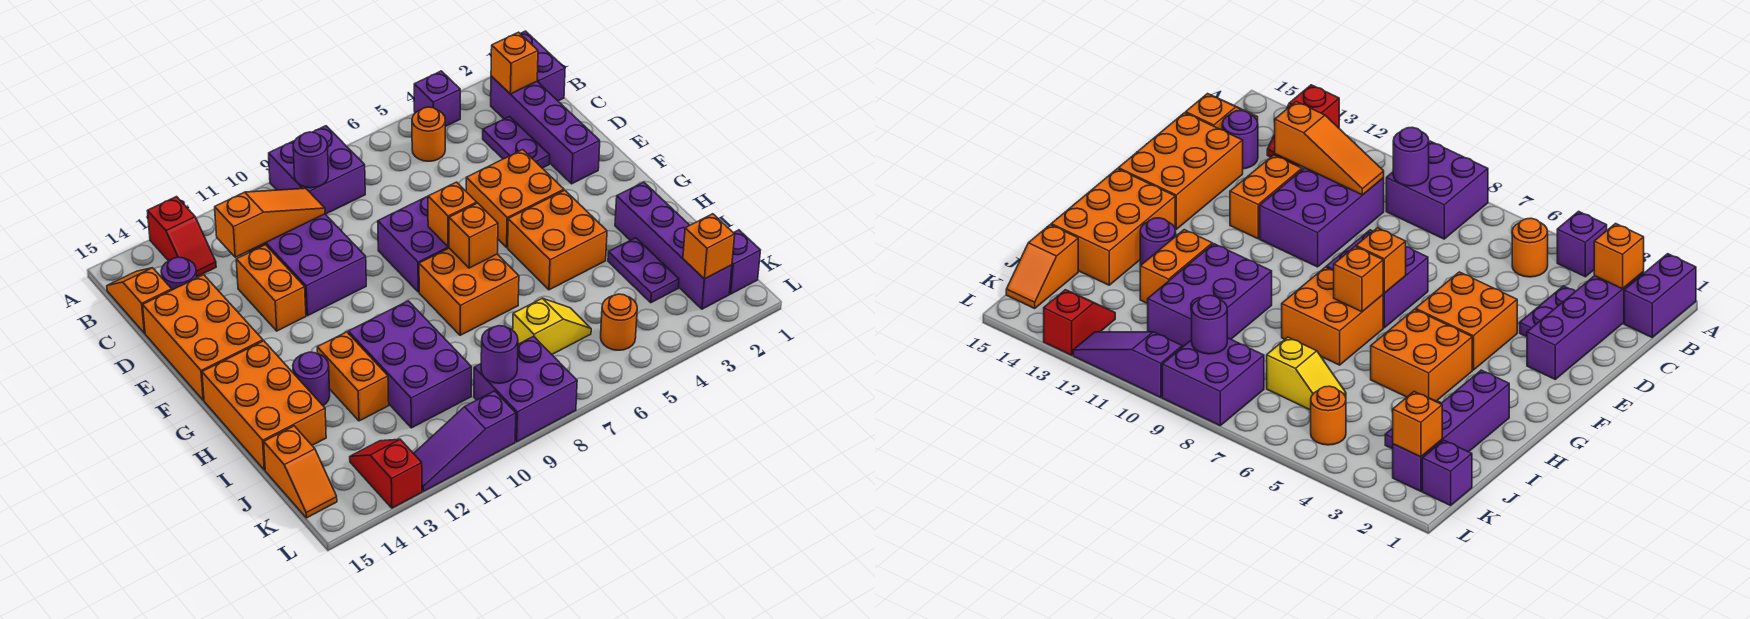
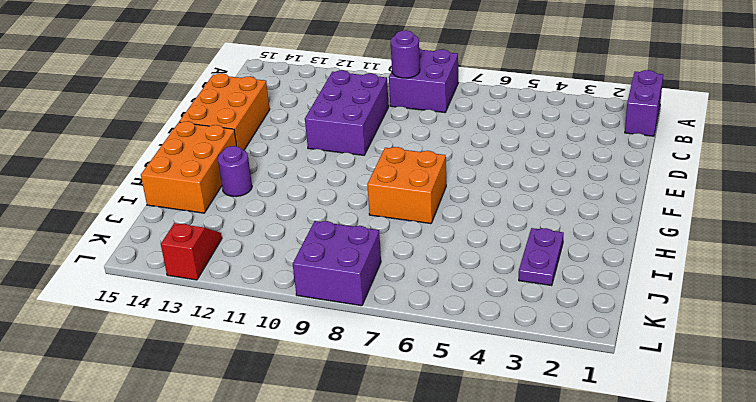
none -> purple brick A4 level 1
none -> red slope A13:B13 level 1 top A
none -> purple brick B2:E2 level 1
none -> orange round brick B5 level 1

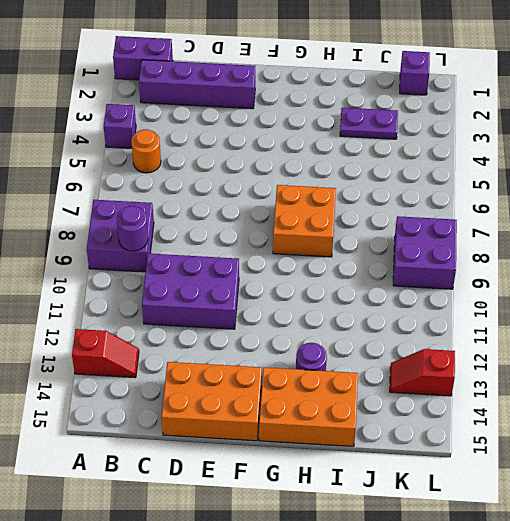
none -> orange slope B15:C15 level 1 top C
none -> purple plate C3:D3 level 1
none -> purple round brick C14 level 1
none -> orange brick D12:E12 level 1

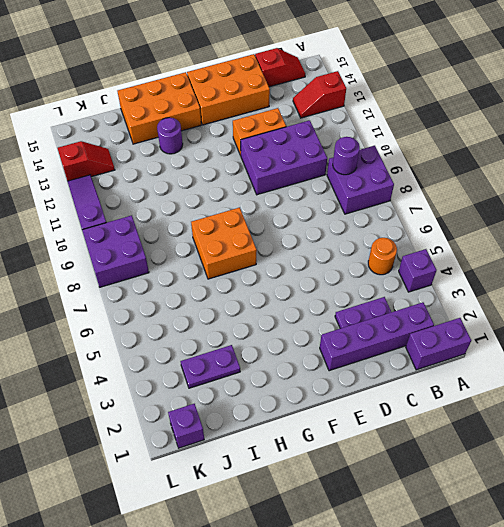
red slope B15:C15 level 1 top C -> orange slope B15:C15 level 1 top C
none -> purple round brick C14 level 1
none -> orange brick E4:F5 level 1
none -> purple brick E7:F8 level 1
none -> orange brick G4:H5 level 1

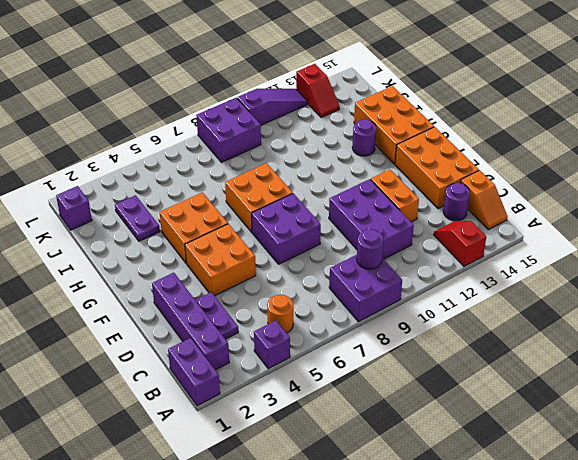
none -> purple brick H2:K2 level 1
none -> purple brick H10:J11 level 1
none -> orange brick H12:I12 level 1
none -> yellow slope J6:J7 level 1 top 7

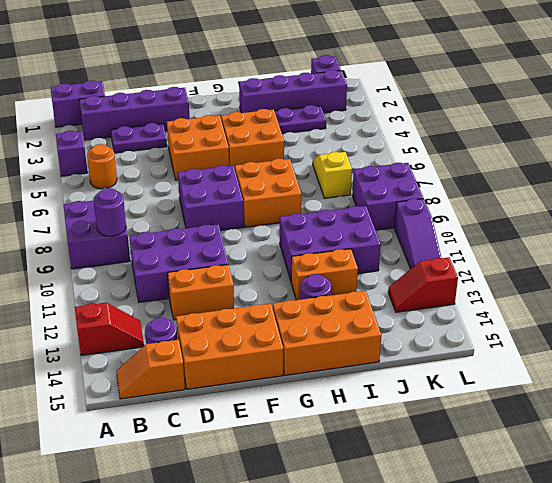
none -> orange slope J15:K15 level 1 top J
none -> orange round brick K5 level 1
none -> orange brick B2 level 2
none -> orange slope C10:C12 level 2 top 12

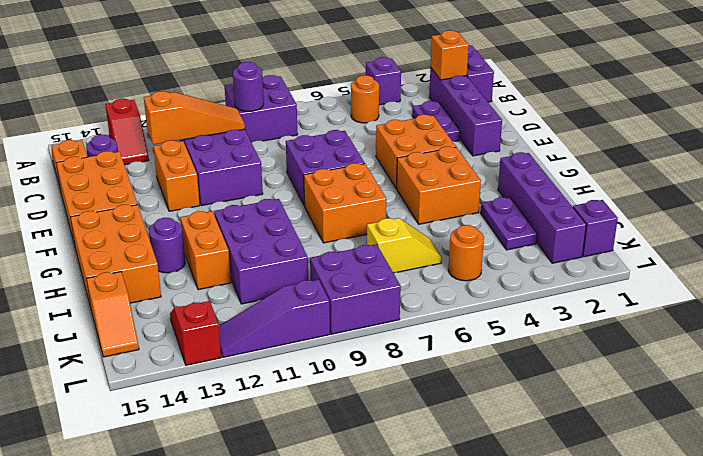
none -> orange brick F7 level 2
none -> orange brick G7 level 2
none -> orange brick K2 level 2
none -> purple round brick K9 level 2

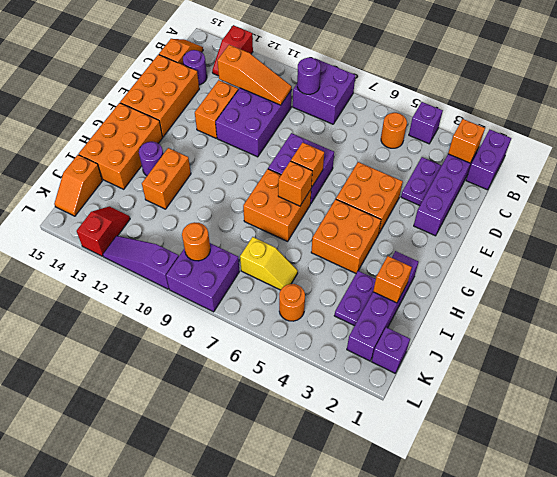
orange brick I2 level 2 -> orange brick K2 level 2
orange round brick K9 level 2 -> purple round brick K9 level 2
none -> purple brick H10:J11 level 1

